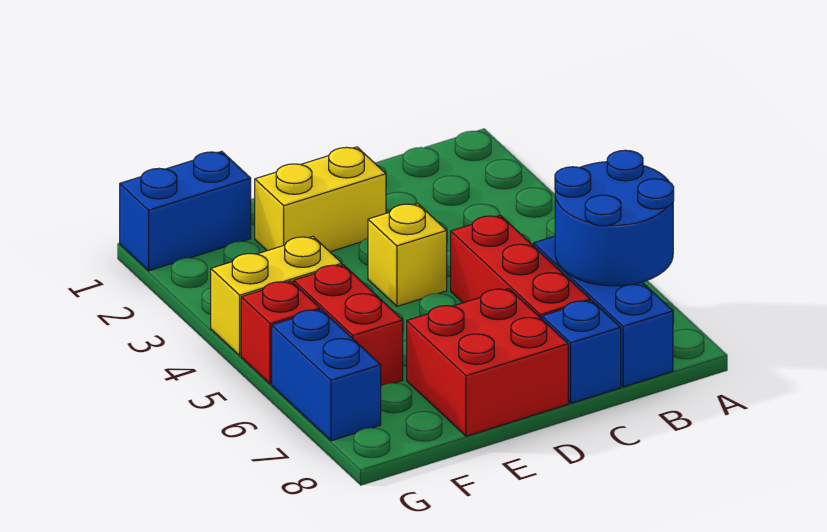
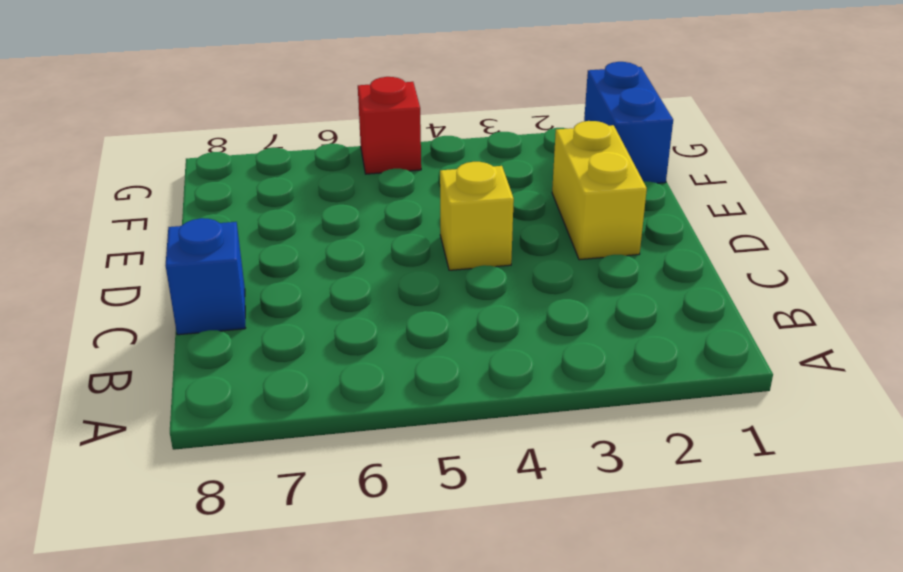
none -> blue brick B6:B8 level 1
none -> red brick C5:C7 level 1
none -> red brick D7:E8 level 1

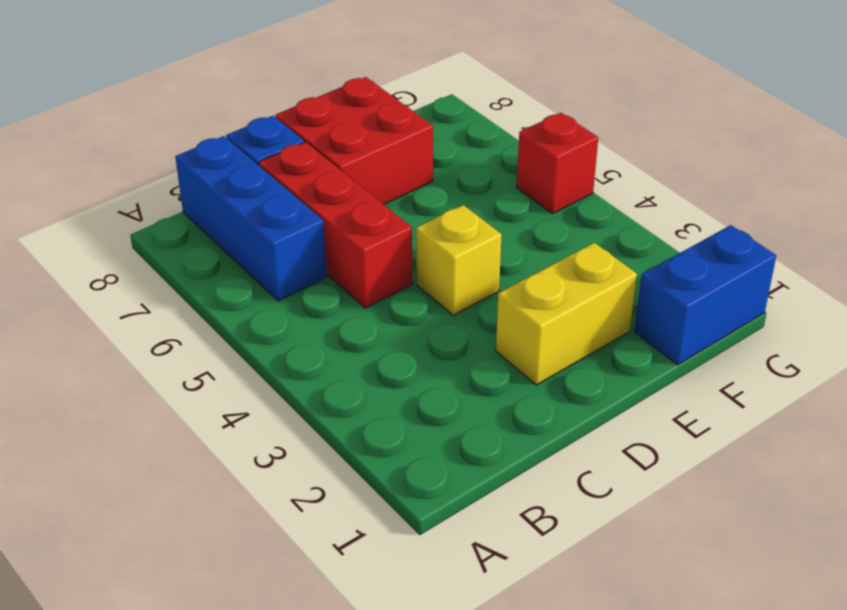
none -> yellow brick F4:G4 level 1
none -> red brick F5:F6 level 1
none -> blue brick G6:G7 level 1

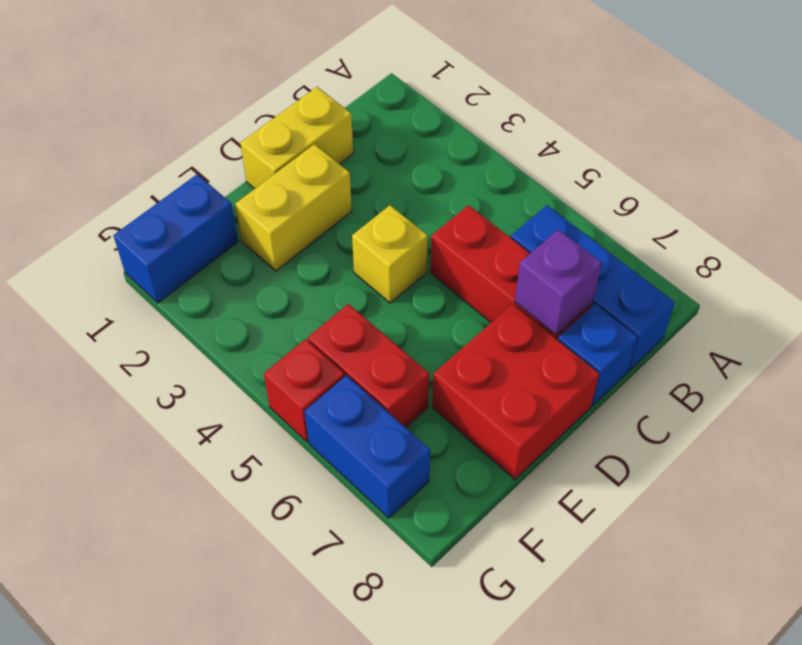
yellow brick C1:D1 level 1 -> yellow brick F4:G4 level 1
purple brick C7 level 2 -> none
none -> blue round brick A6:B7 level 2

